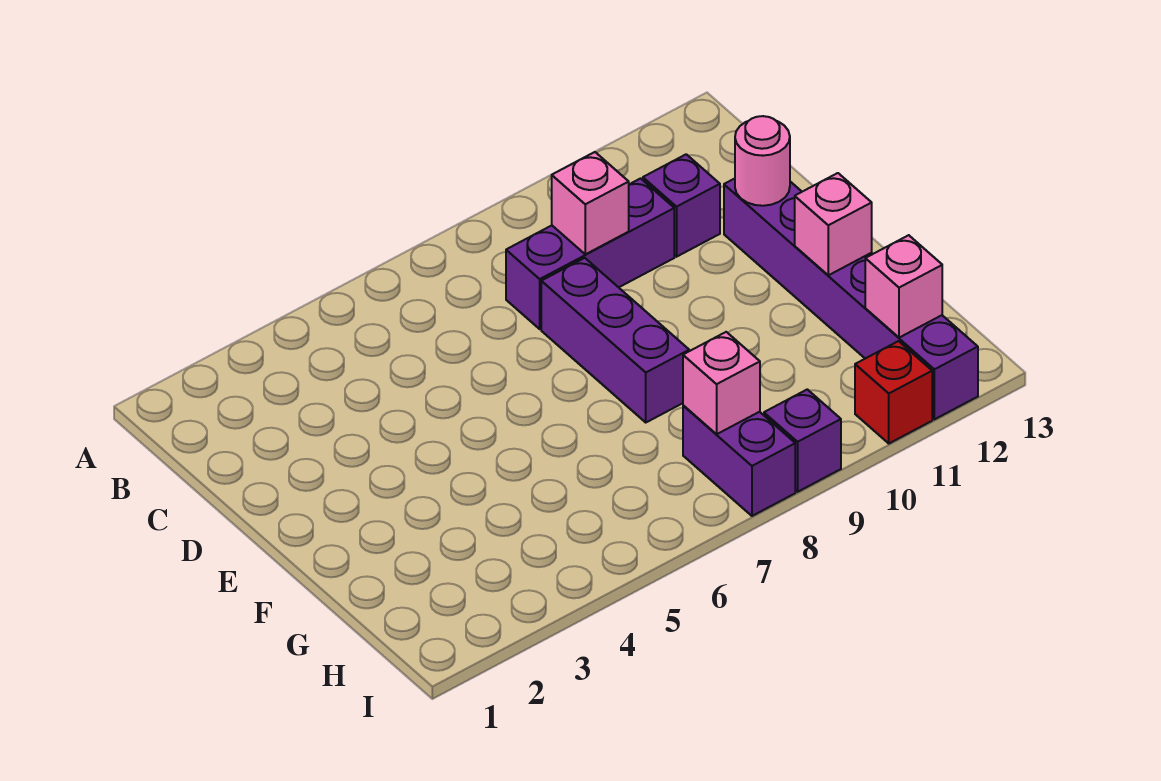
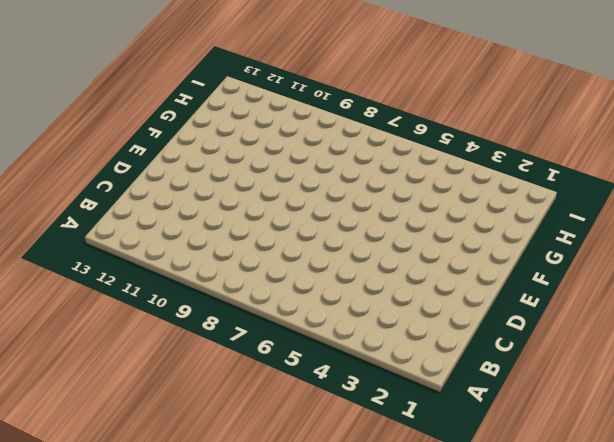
none -> purple brick C8:C10 level 1
none -> purple brick C11 level 1
none -> purple brick D8:F8 level 1

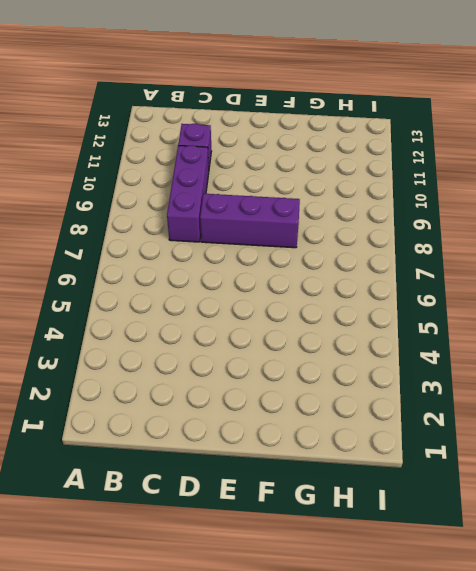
none -> purple brick D12:I12 level 1
none -> purple brick H8:I8 level 1
none -> purple brick I9 level 1

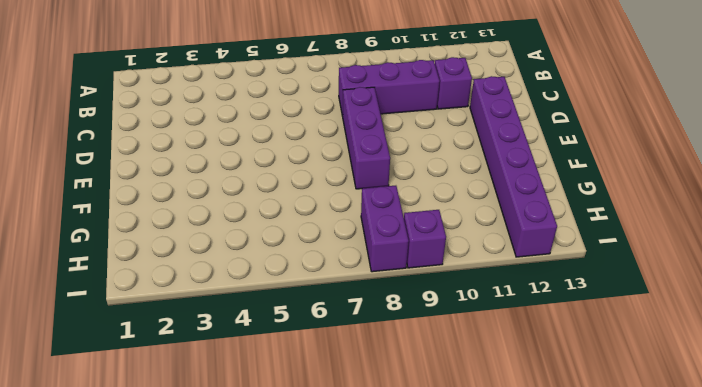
none -> red brick I11 level 1
none -> pink brick C9 level 2
none -> pink round brick D12 level 2

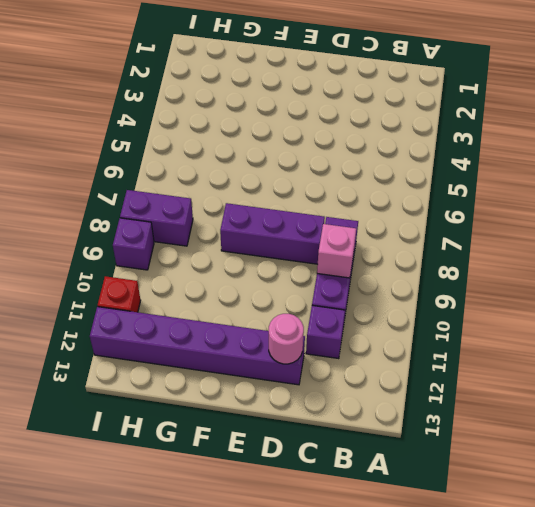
none -> pink brick F12 level 2
none -> pink brick H8 level 2
none -> pink brick H12 level 2

